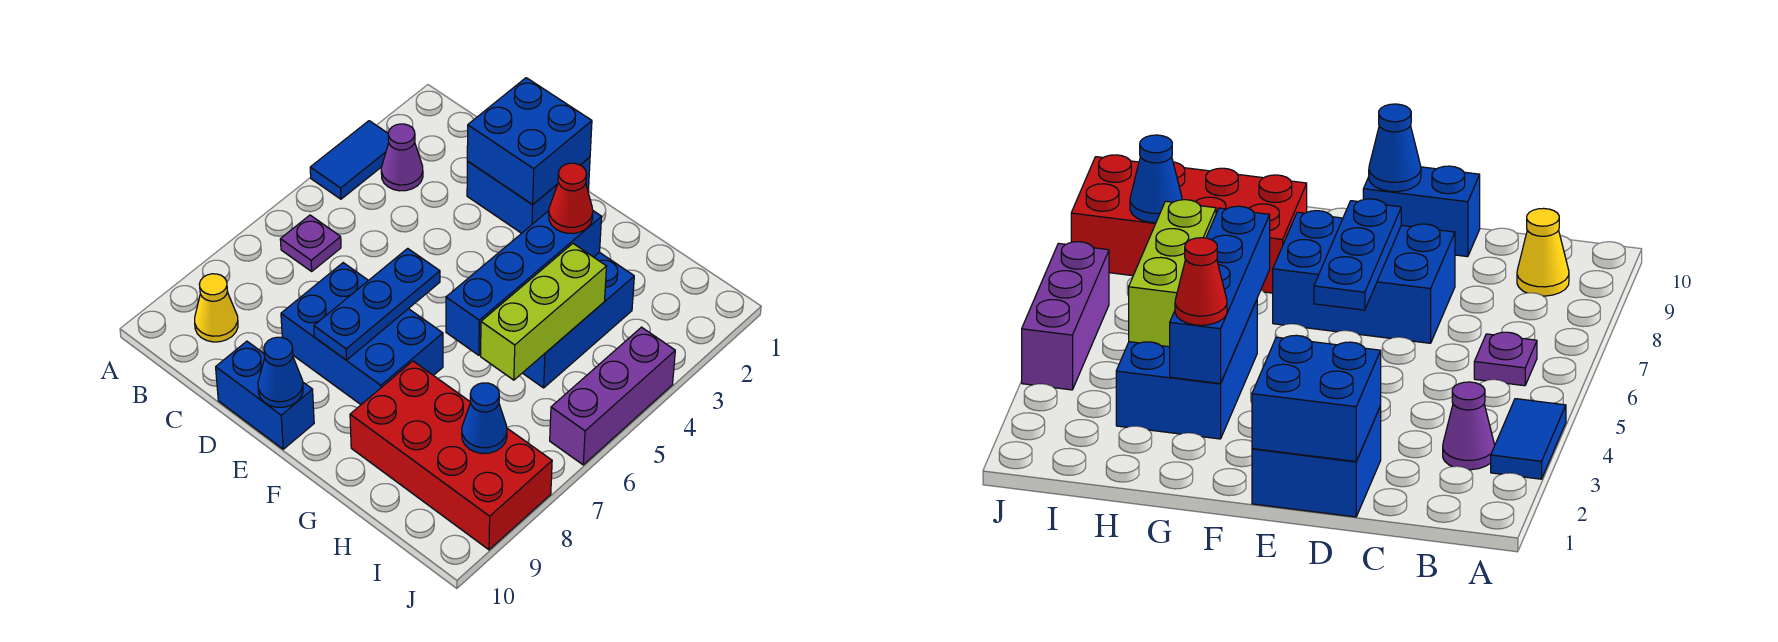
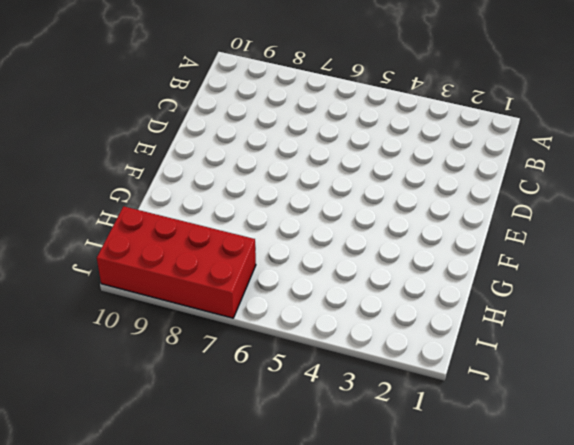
red brick I7:J10 level 1 -> red brick G8:J9 level 1
none -> blue tile A3:A4 level 1
none -> purple cone B3 level 1
none -> purple plate B6 level 1

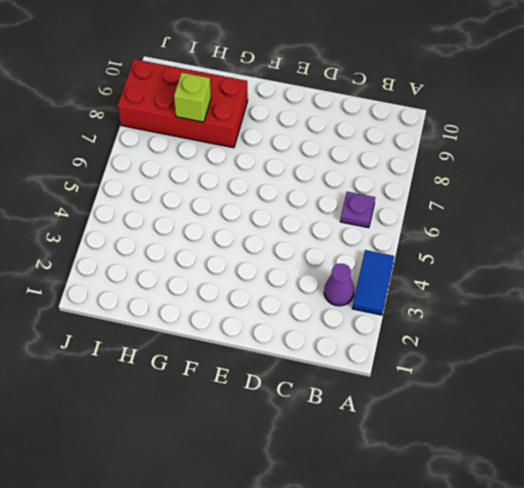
lime brick H8 level 2 -> none
none -> yellow cone B9 level 1
none -> blue brick D1:E2 level 1
none -> blue brick D7:F8 level 1

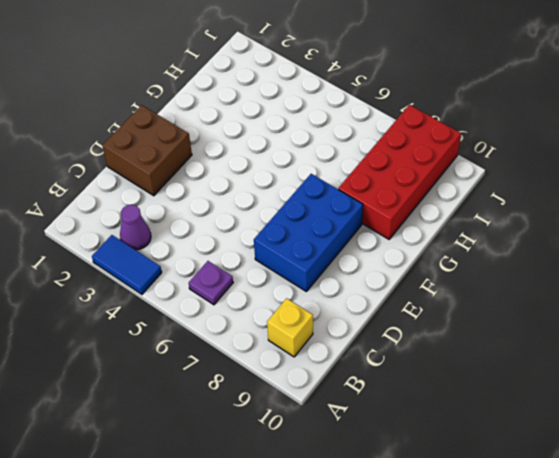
yellow brick B9 level 1 -> yellow cone B9 level 1
brown brick D1:E2 level 1 -> blue brick D1:E2 level 1
none -> blue brick D10:E10 level 1
none -> blue brick G3:H5 level 1
none -> purple brick J4:J6 level 1

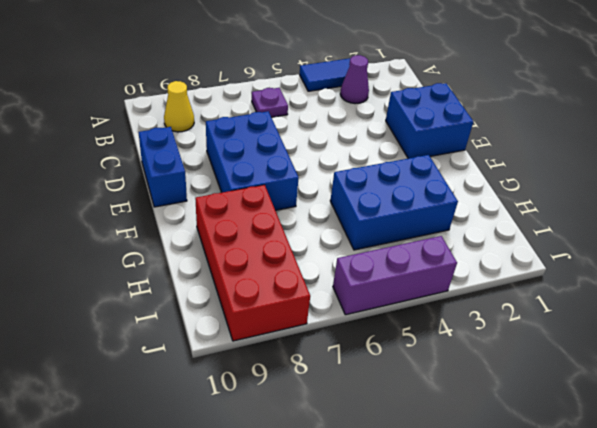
none -> blue brick D1:E2 level 2
none -> blue plate E6:E8 level 2
none -> blue cone E10 level 2

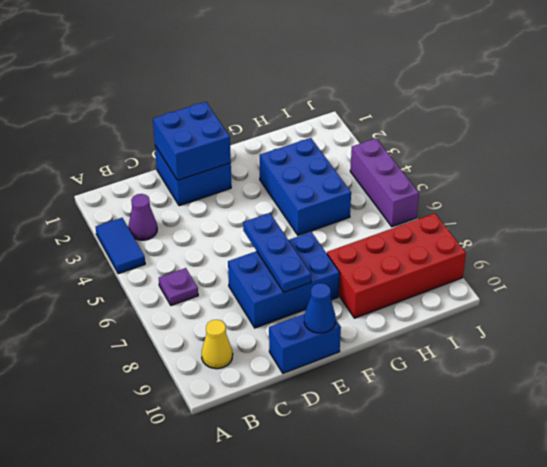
none -> blue brick G3:G6 level 2
none -> lime brick H4:H6 level 2
none -> blue cone I8 level 2

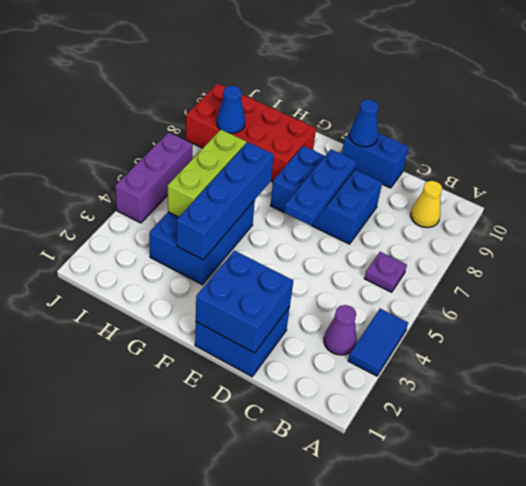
none -> red cone G3 level 3

